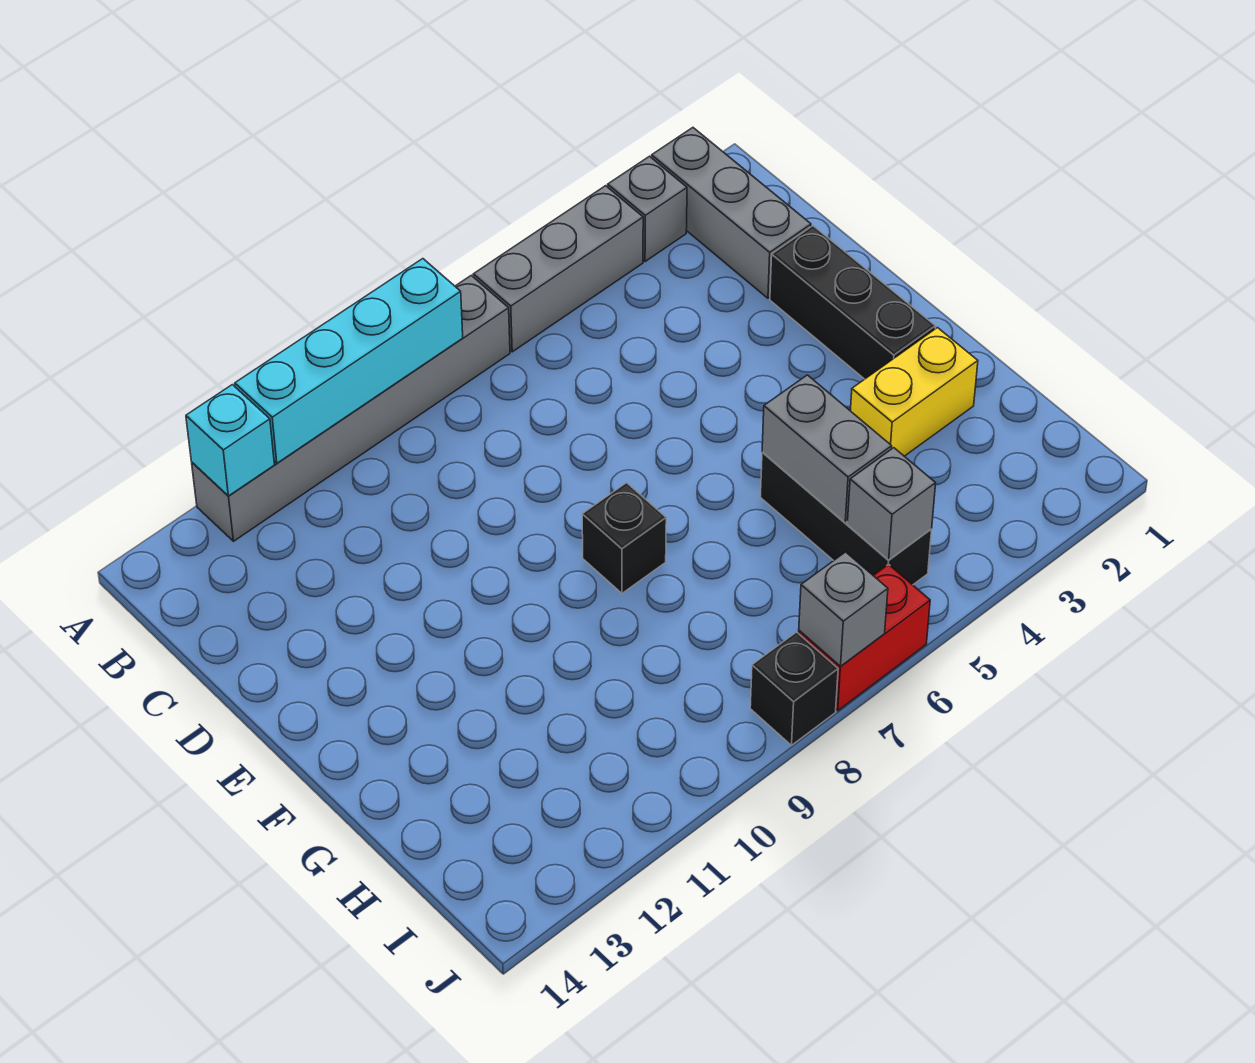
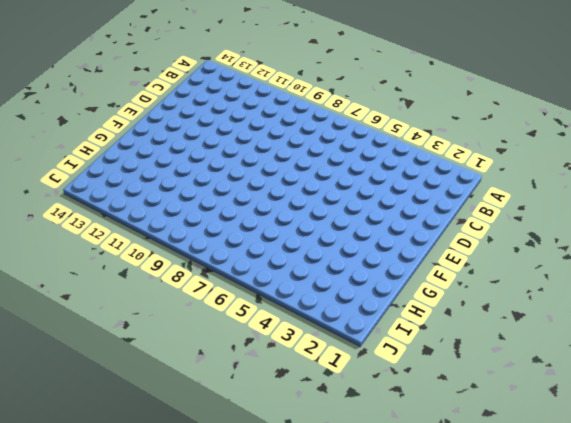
none -> grey brick A2:C2 level 1
none -> grey brick A3 level 1
none -> grey brick A4:A6 level 1

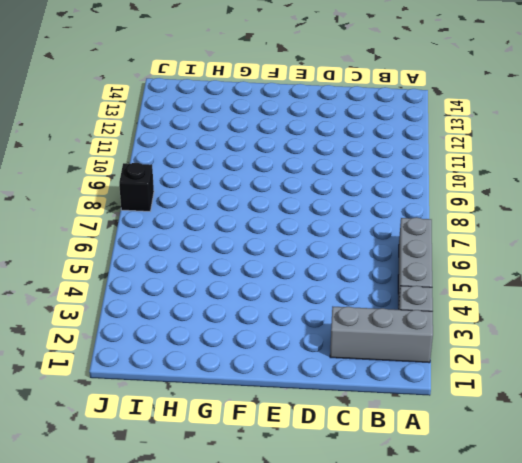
none -> grey brick A7:A12 level 1
none -> black brick D2:F2 level 1
none -> black brick F8 level 1

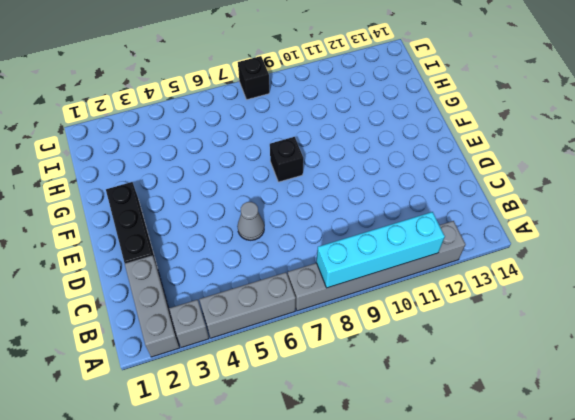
grey cone D6 level 1 -> none
none -> yellow brick G2:G3 level 1
none -> black brick G5:I5 level 1
none -> red brick J6:J7 level 1

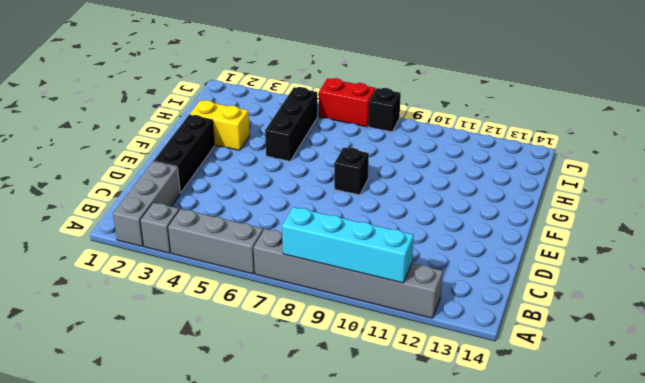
none -> cyan brick A12 level 2
none -> grey brick G5:H5 level 2
none -> grey brick I5 level 2

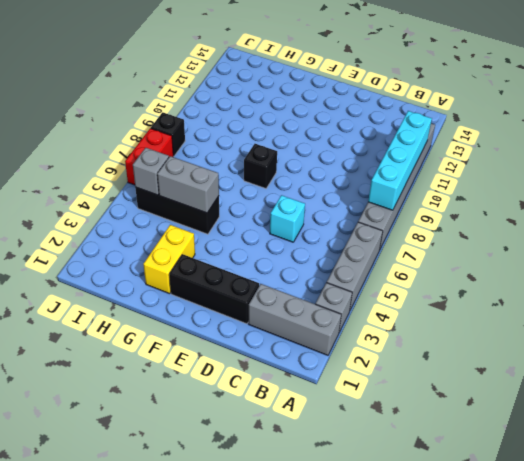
cyan brick D6 level 1 -> cyan brick A12 level 2
none -> grey brick J7 level 2

